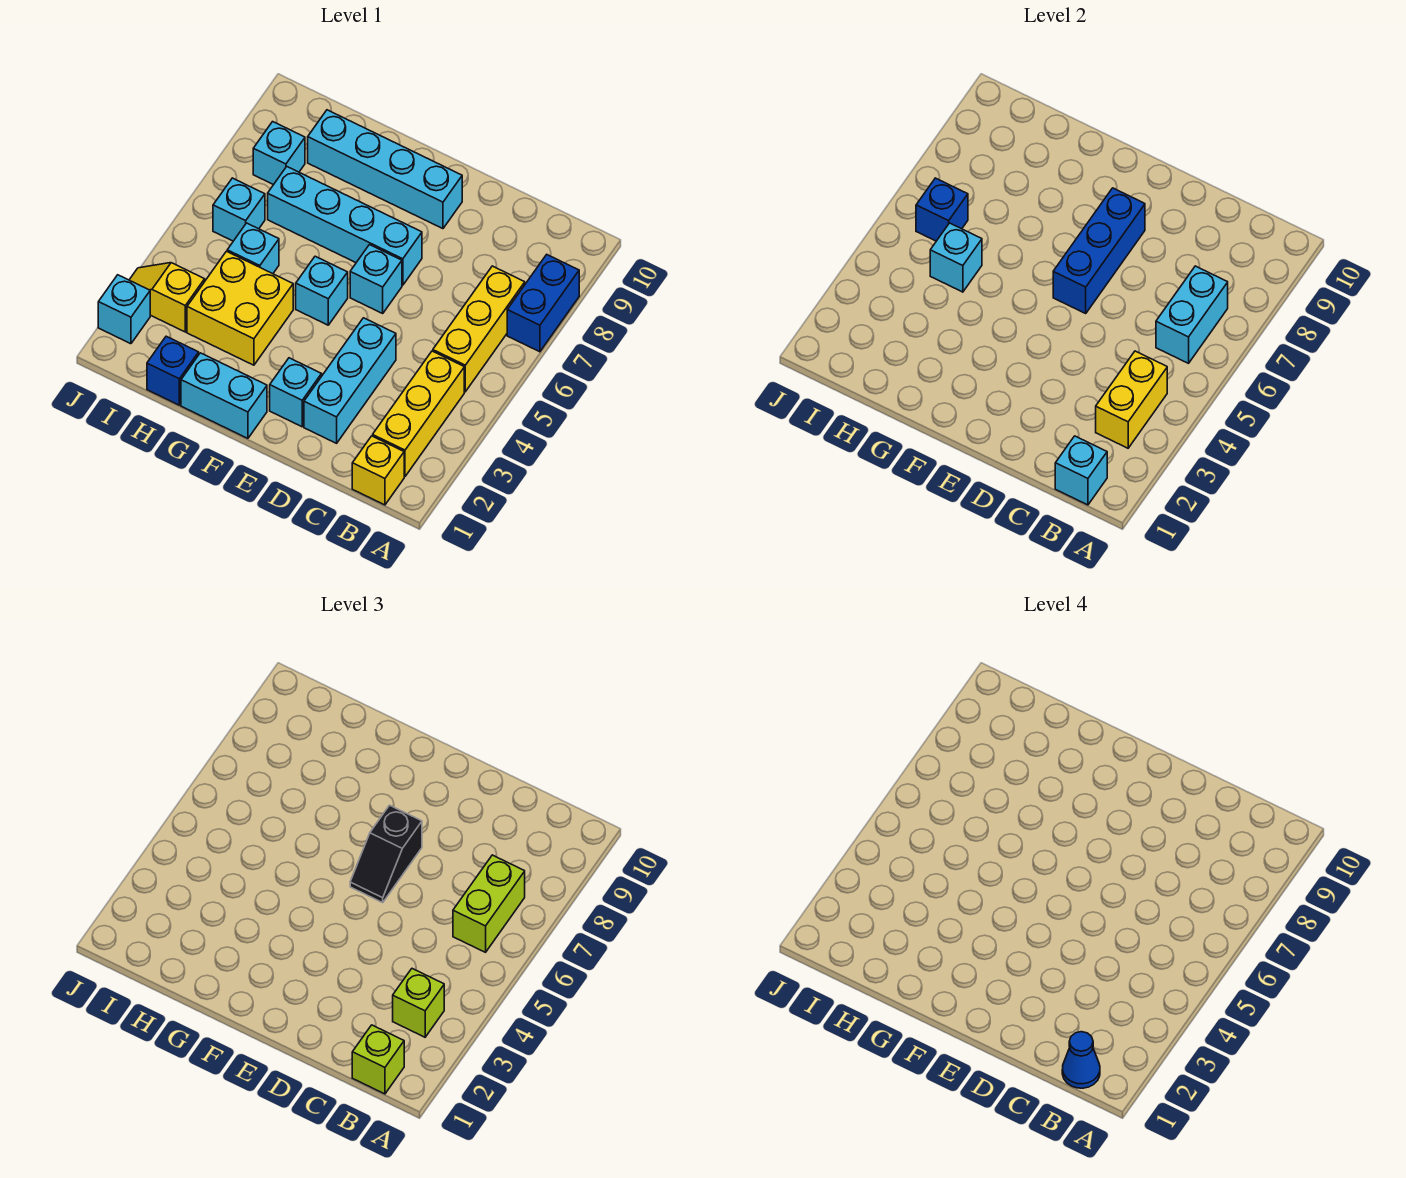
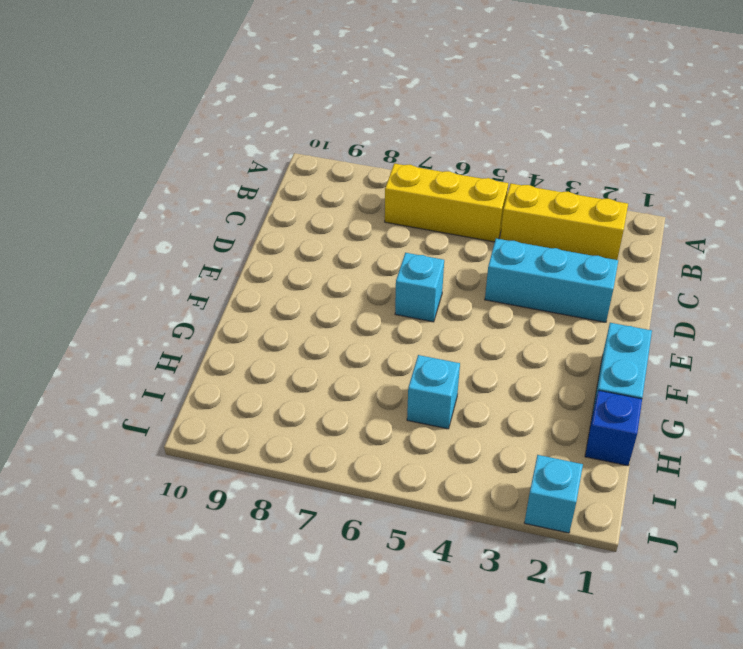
none -> blue brick A7:A8 level 1
none -> yellow brick B1 level 1
none -> cyan brick E2 level 1

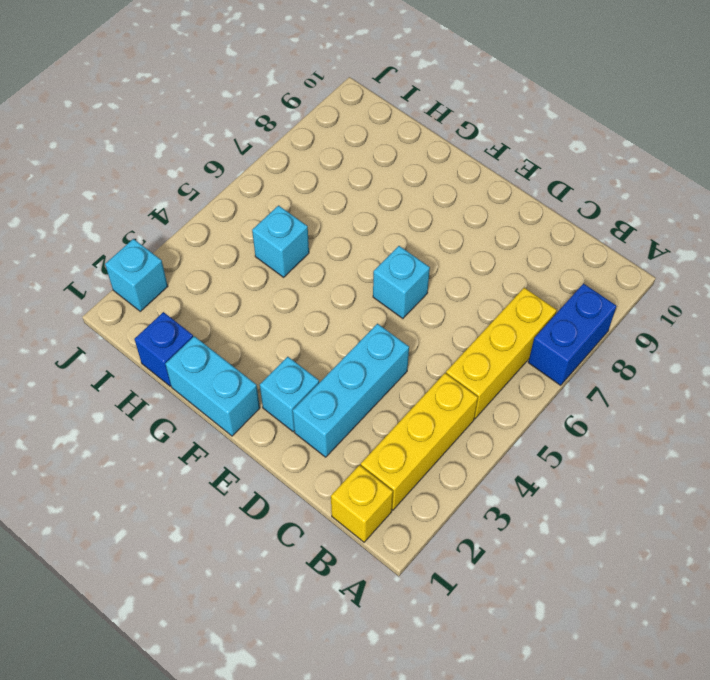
none -> cyan brick E7:H7 level 1
none -> cyan brick E9:H9 level 1
none -> cyan brick F5 level 1

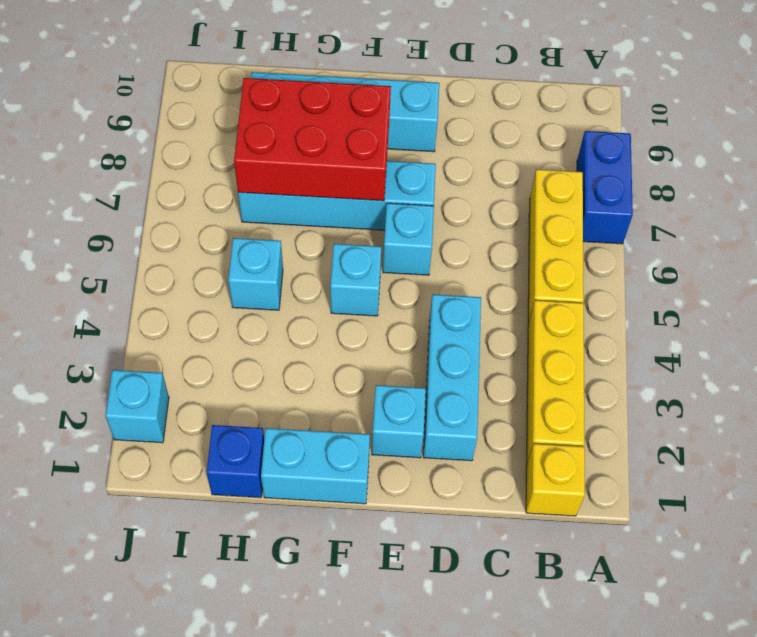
red brick F7:H8 level 2 -> none
none -> yellow brick G3:H4 level 1
none -> yellow slope I3:J3 level 1 top I
none -> cyan brick I6 level 1

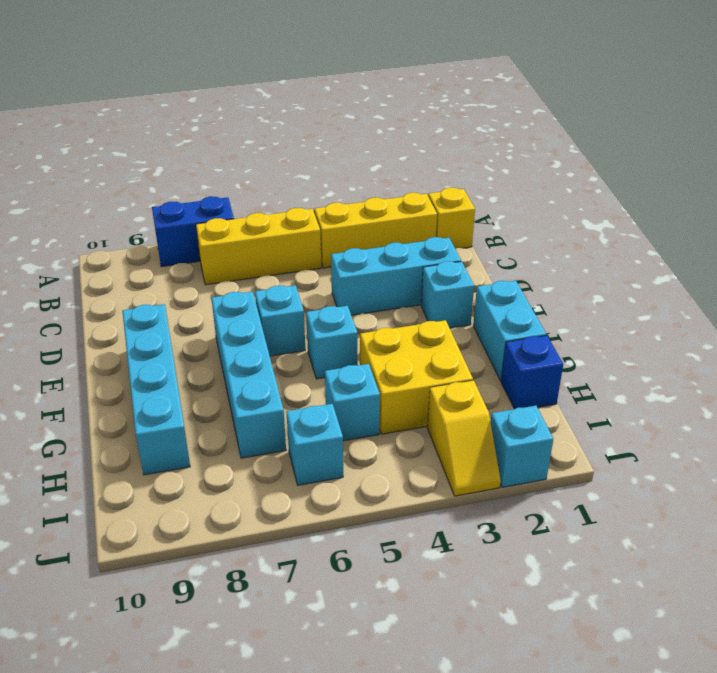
none -> cyan brick I8 level 1
none -> cyan brick B1 level 2
none -> yellow brick B3:B4 level 2

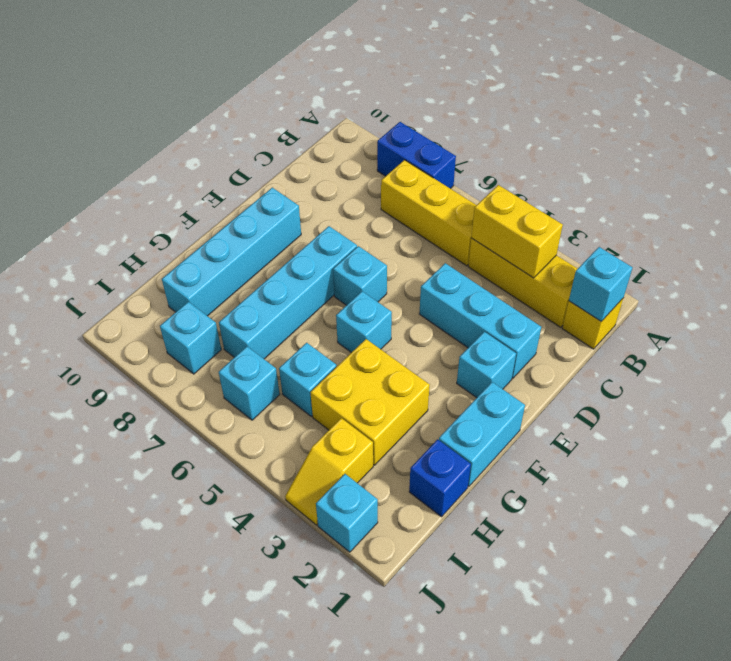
none -> cyan brick B6:B7 level 2
none -> blue brick E6:E8 level 2
none -> cyan brick H5 level 2

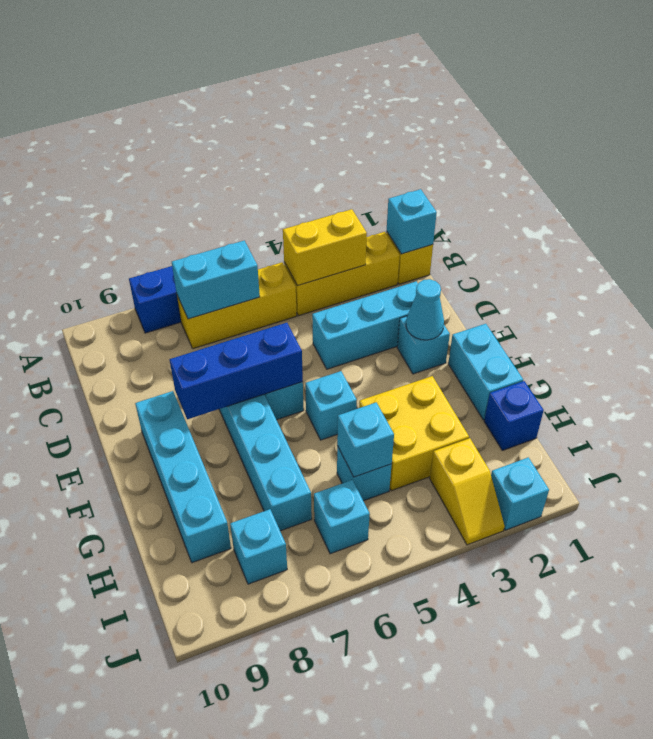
cyan cone E2 level 2 -> none
none -> blue brick I6 level 2
none -> lime brick B1 level 3
none -> lime brick B3 level 3

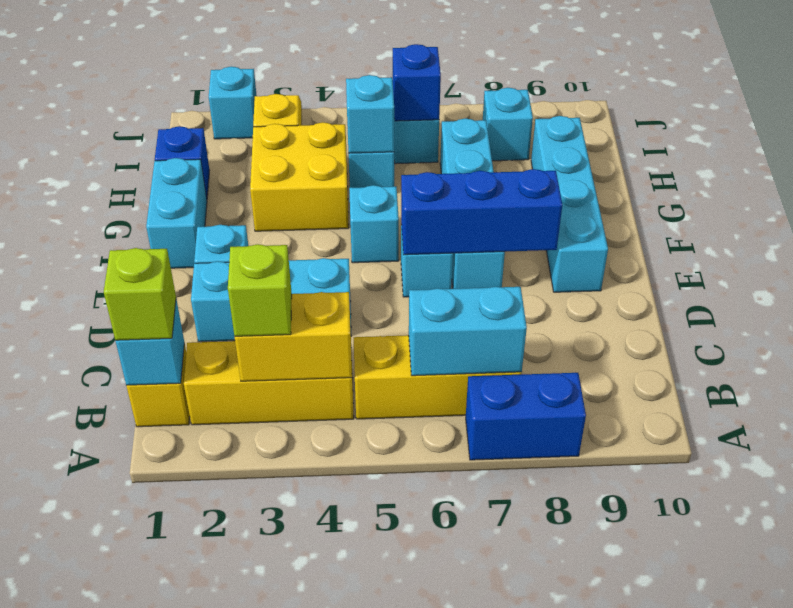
none -> lime brick B6:B7 level 3
none -> black slope E6:E7 level 3 top 7
none -> blue cone B1 level 4

